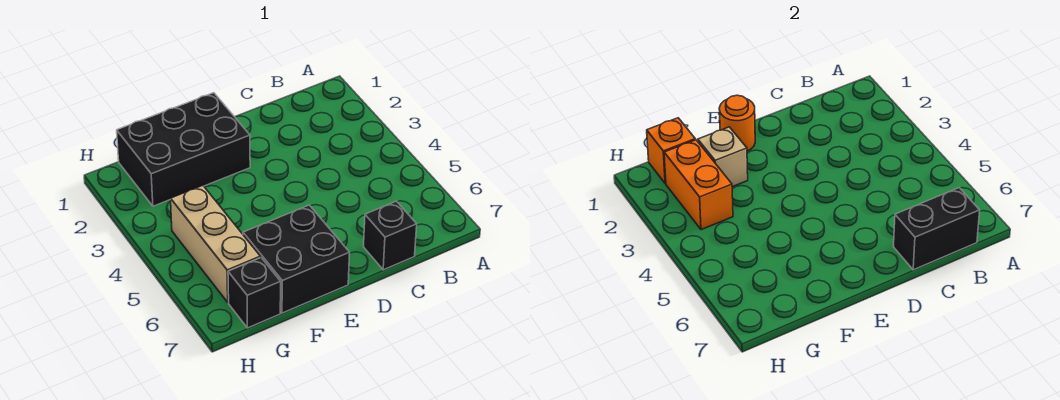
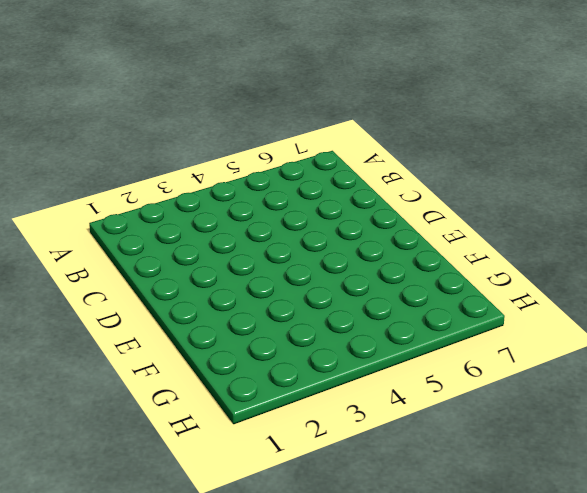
none -> black brick C7 level 1
none -> black brick E1:G2 level 1

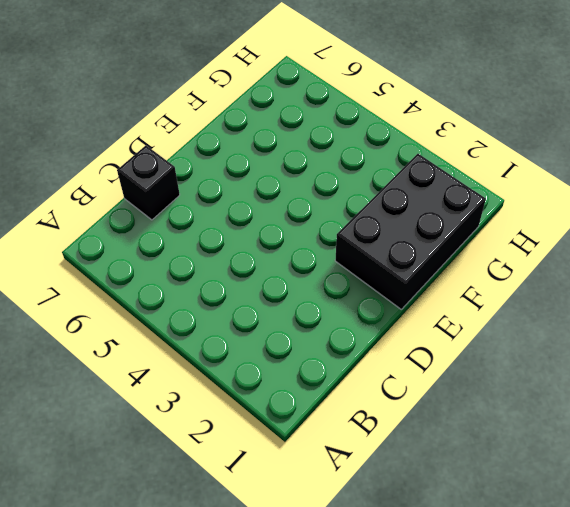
none -> black brick E6:F7 level 1
none -> tan brick G4:G6 level 1

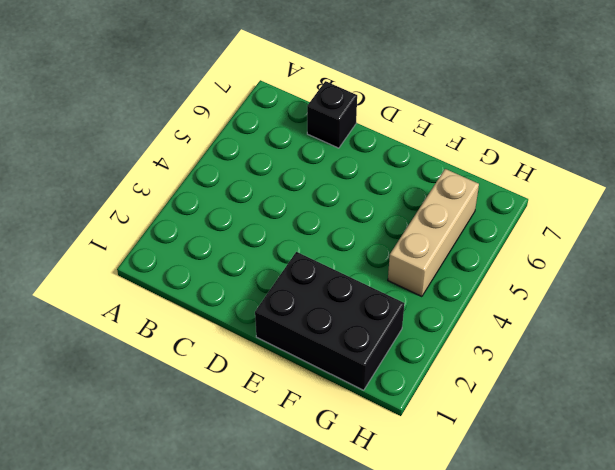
none -> black brick E6:F7 level 1
none -> black brick G7 level 1

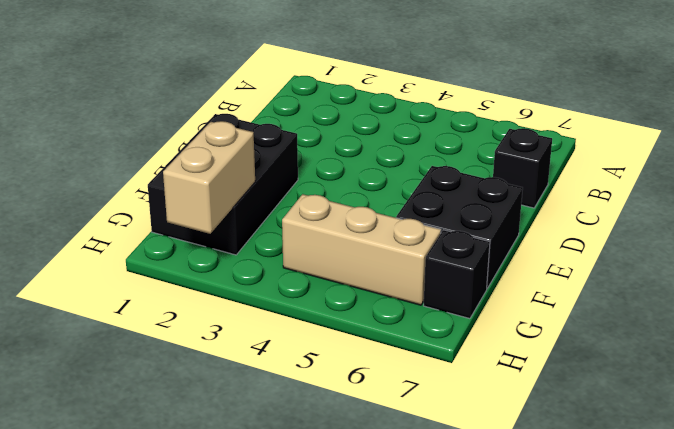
tan brick G2:H2 level 2 -> orange brick G2:G3 level 2
none -> black brick B7:C7 level 2
none -> orange round brick E1 level 2

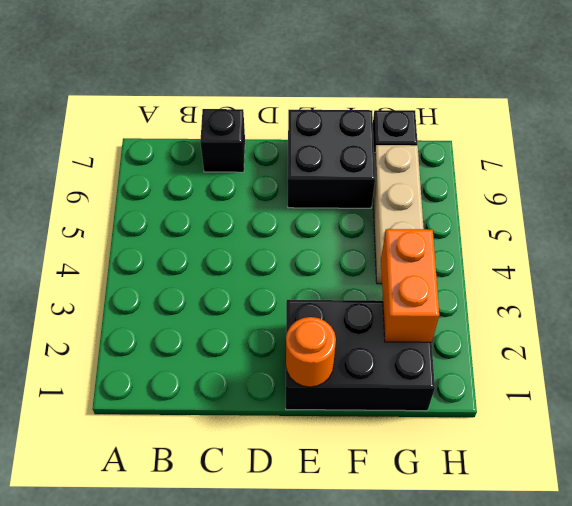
none -> black brick B7:C7 level 2
none -> tan brick F2 level 2

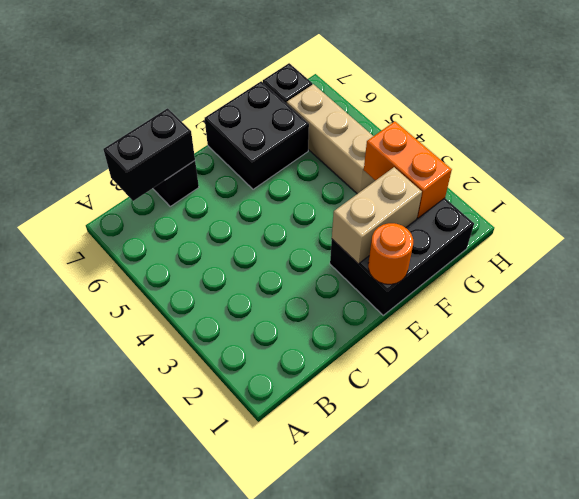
tan brick E2:F2 level 2 -> tan brick F2 level 2
none -> orange brick G1 level 2

